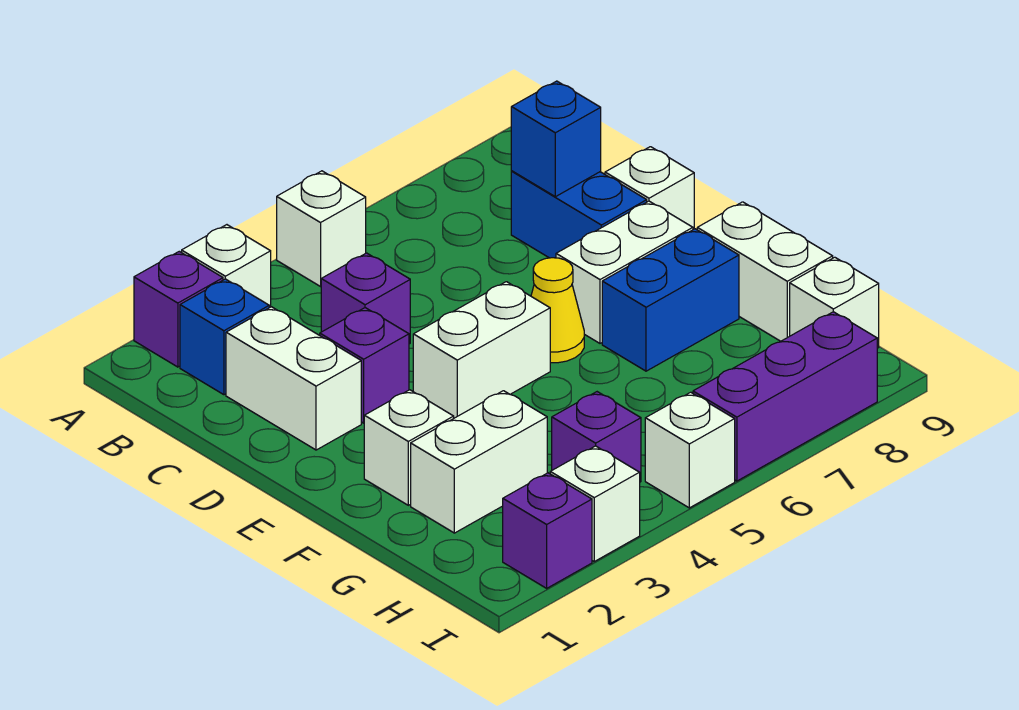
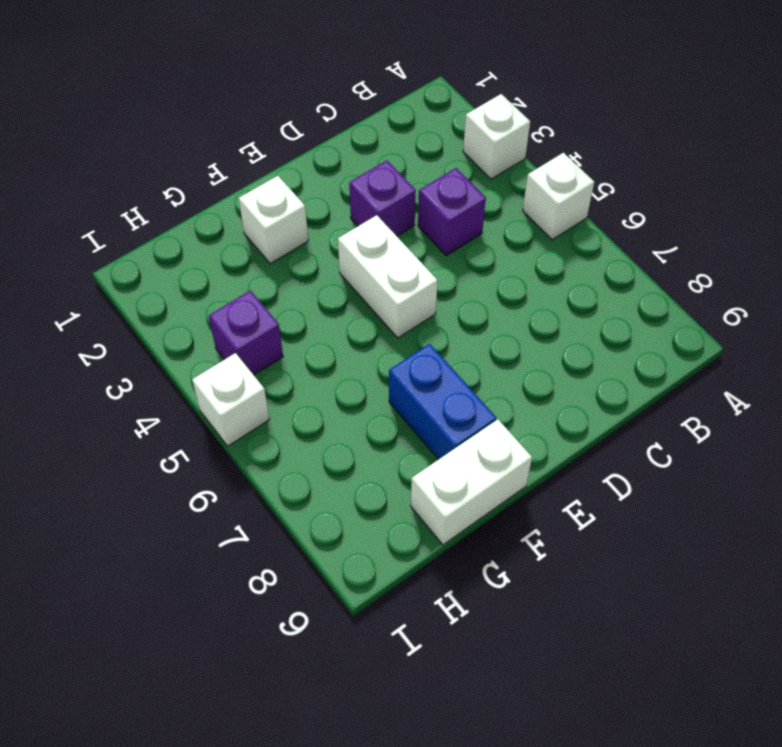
none -> purple brick A2 level 1
none -> blue brick B2 level 1
none -> white brick C2:D2 level 1

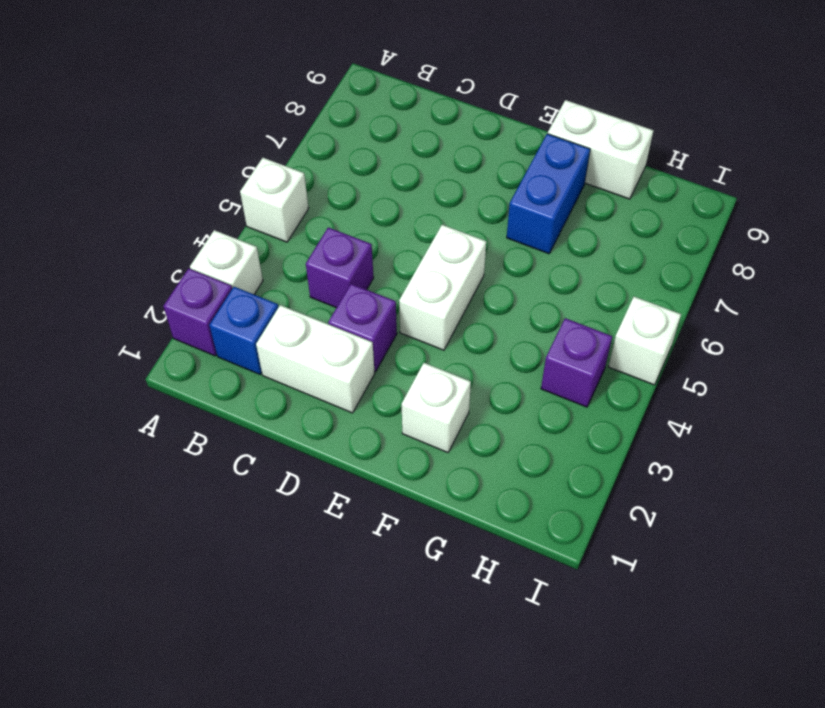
none -> blue brick C8:D8 level 1
none -> white brick D9 level 1
none -> yellow cone E6 level 1

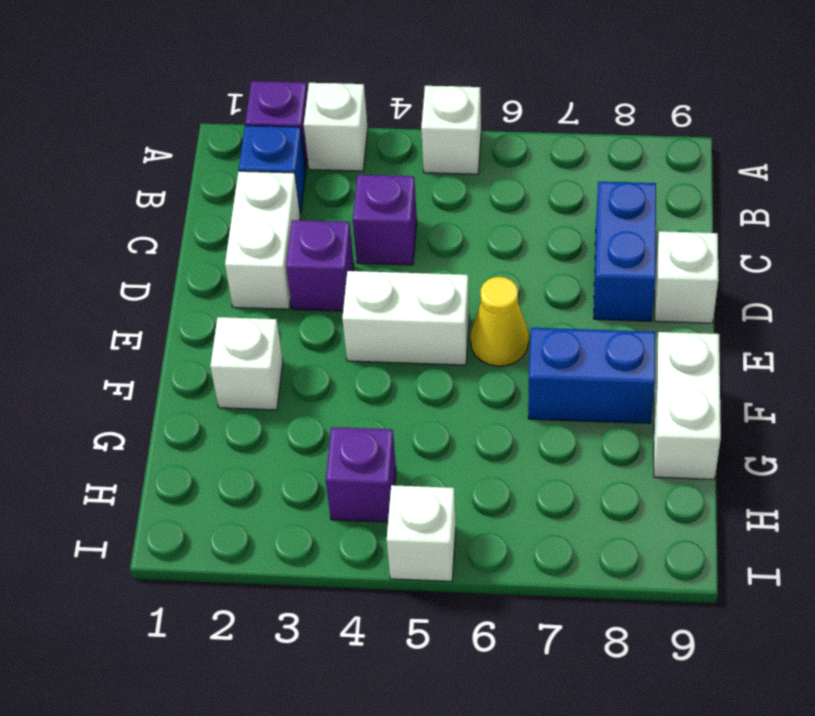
none -> white brick E7:E8 level 1
none -> white brick G2:G3 level 1
none -> white brick H9 level 1

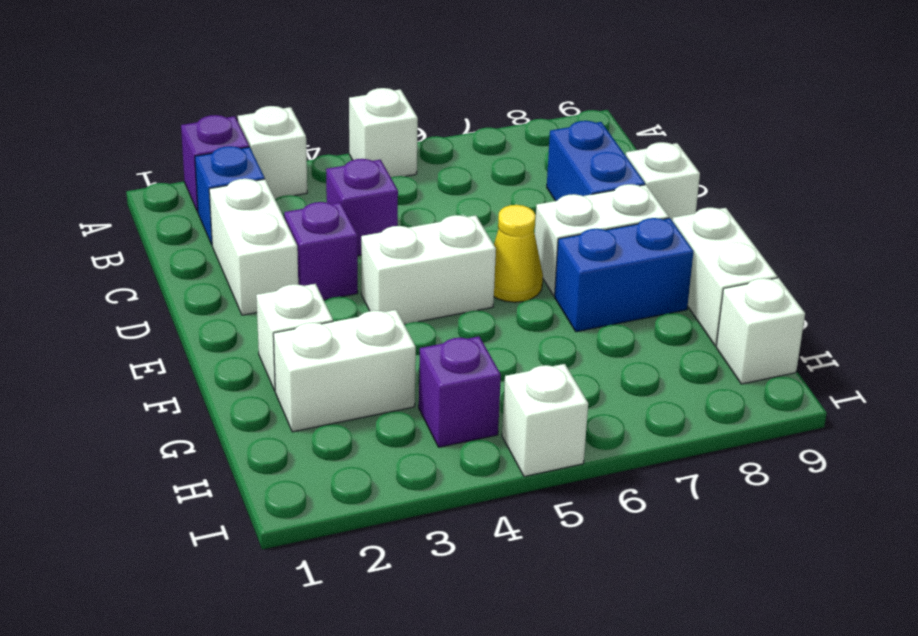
none -> purple brick I2 level 1
none -> white brick I3 level 1
none -> purple brick I6:I8 level 1

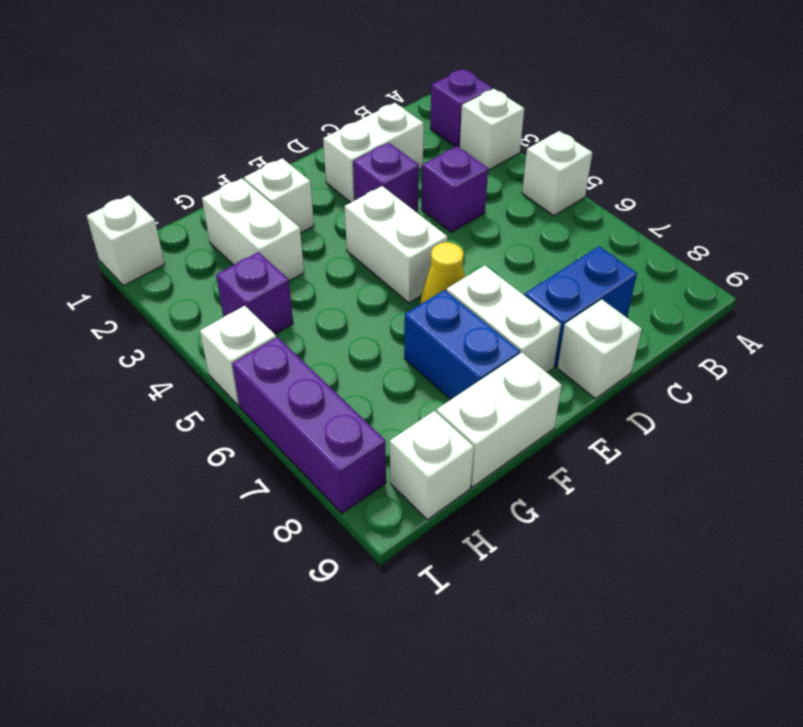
white brick I1 level 1 -> white brick I3 level 1
none -> blue brick B2 level 1
none -> purple brick I2 level 1
none -> blue brick C8 level 2

